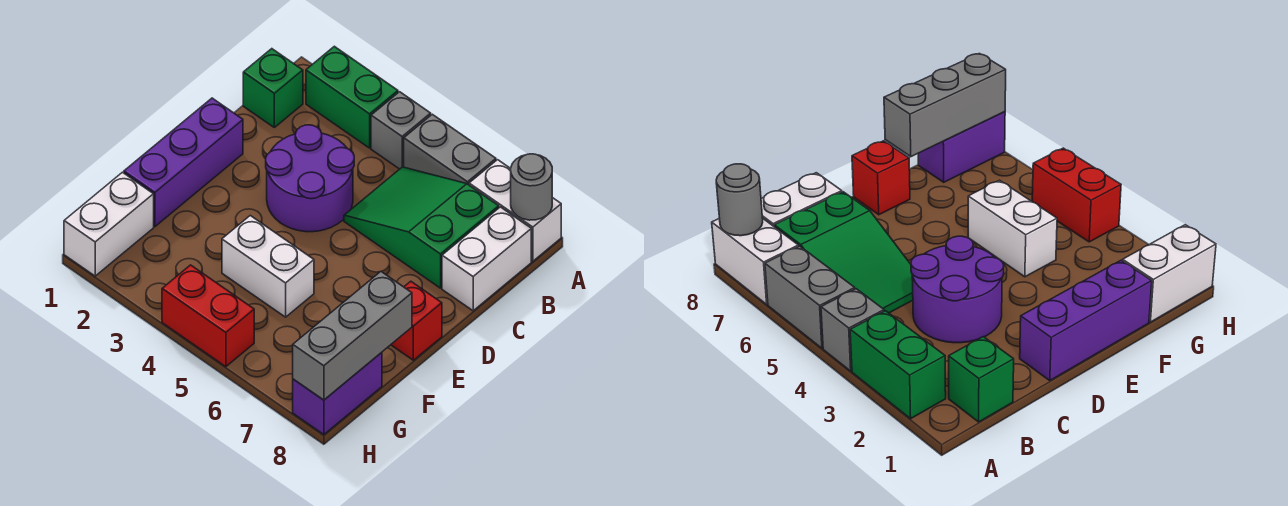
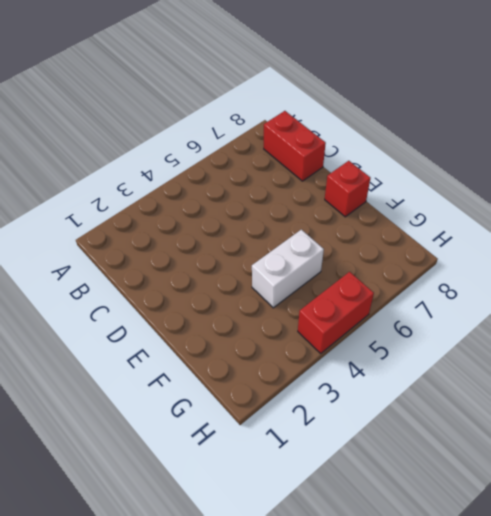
red brick B8:C8 level 1 -> white brick B8:C8 level 1
none -> green brick A2:A3 level 1
none -> grey brick A4 level 1
none -> grey brick A5:A6 level 1

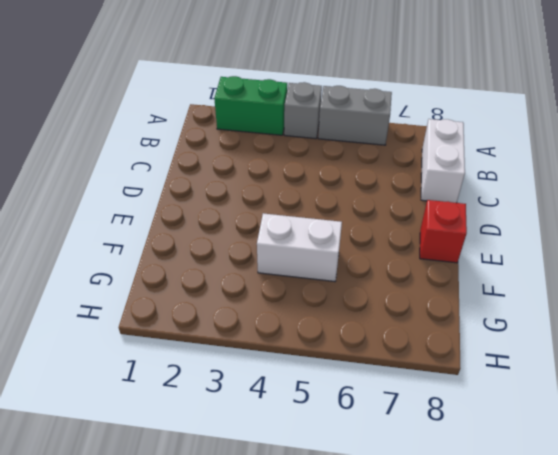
none -> white brick A7:A8 level 1
none -> green brick B1 level 1
none -> green slope B5:C7 level 1 top 7

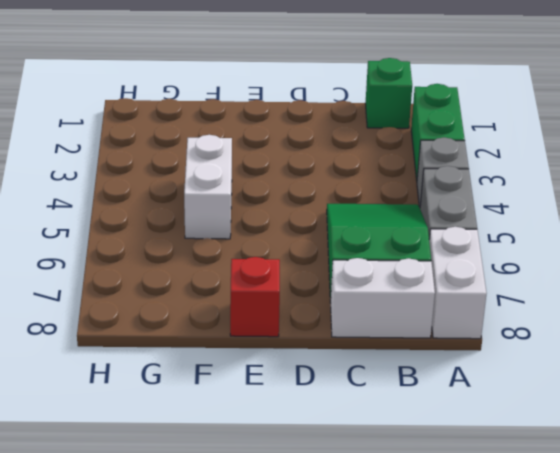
none -> purple round brick C3:D4 level 1
none -> purple brick D1:F1 level 1
none -> white brick G1:H1 level 1

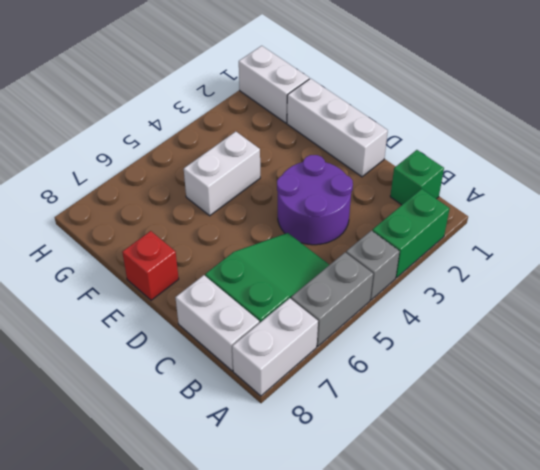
white brick D1:F1 level 1 -> purple brick D1:F1 level 1
none -> purple brick G8:H8 level 1
none -> red brick H4:H5 level 1
none -> grey round brick A8 level 2

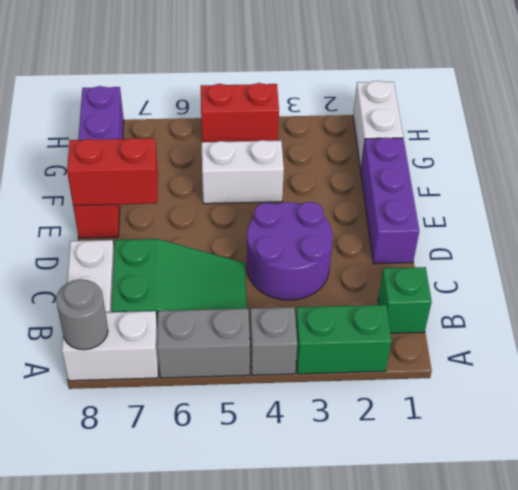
red brick E7:E8 level 2 -> none
none -> grey brick F8:H8 level 2

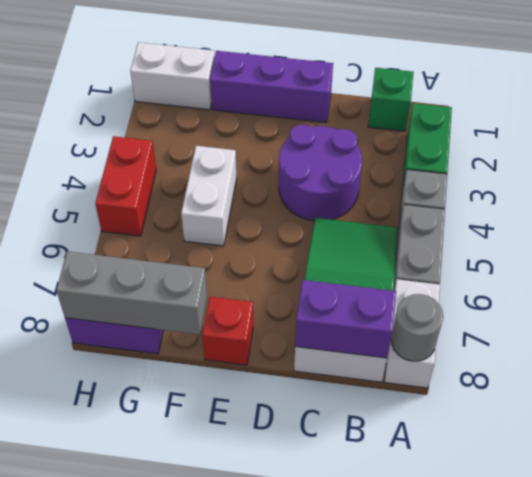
purple brick B8:C8 level 2 -> none

